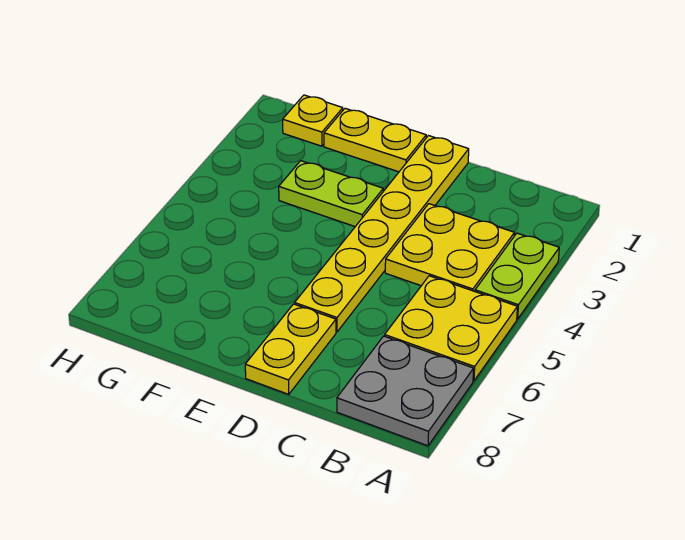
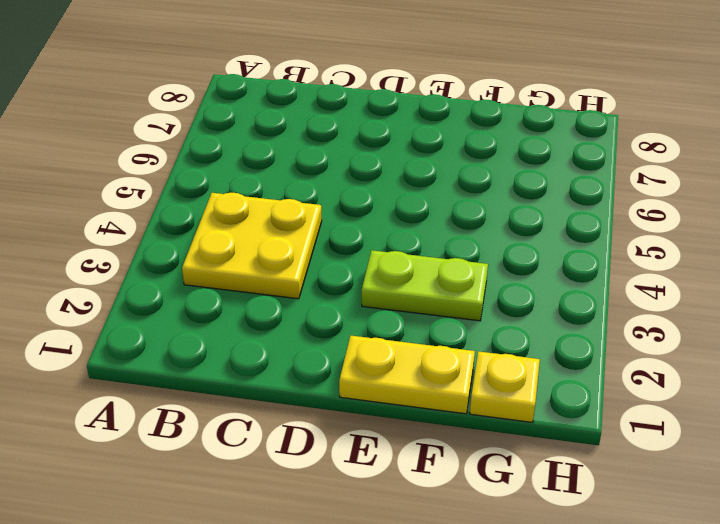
none -> lime plate A3:A4 level 1
none -> yellow plate A5:B6 level 1

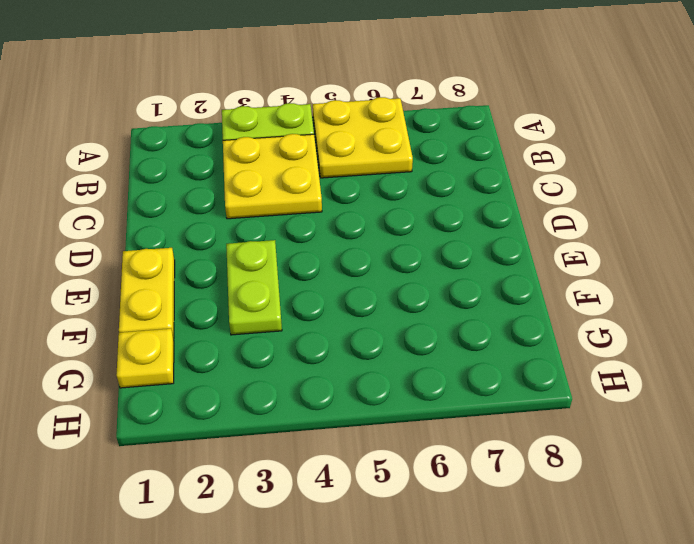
none -> grey plate A7:B8 level 1
none -> yellow plate D1:D6 level 1

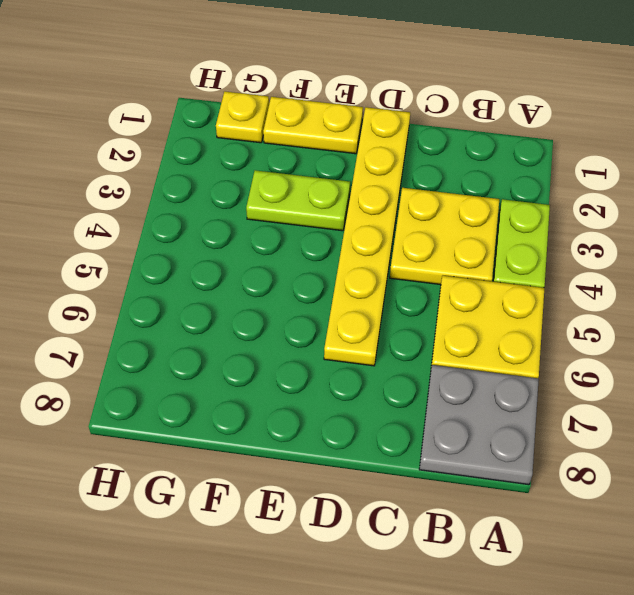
none -> yellow plate D7:D8 level 1

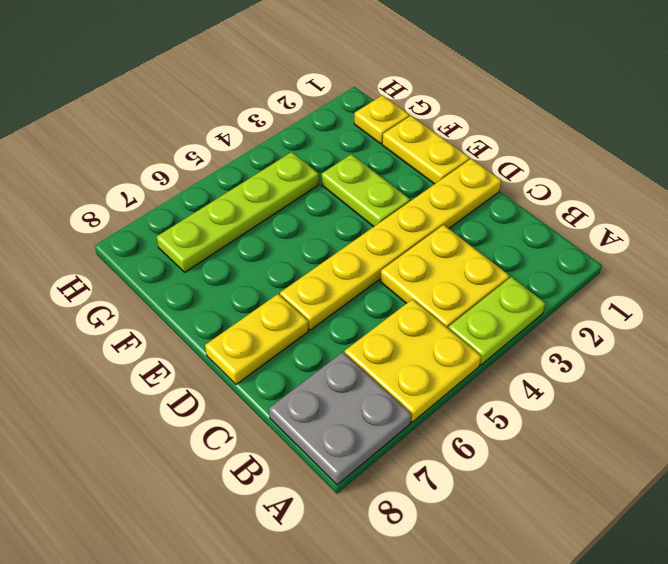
lime plate G4:G7 level 1 -> none

